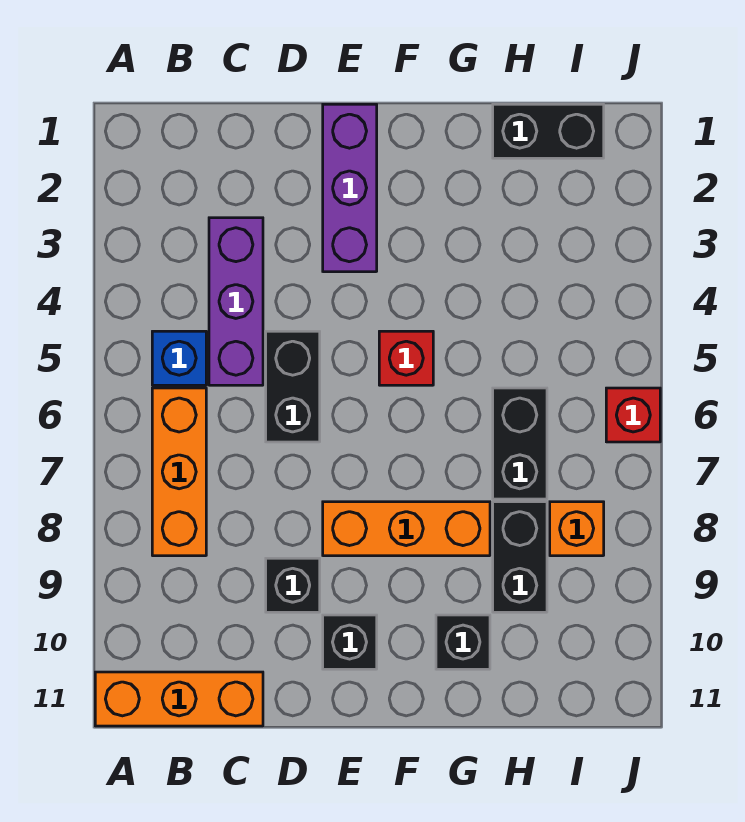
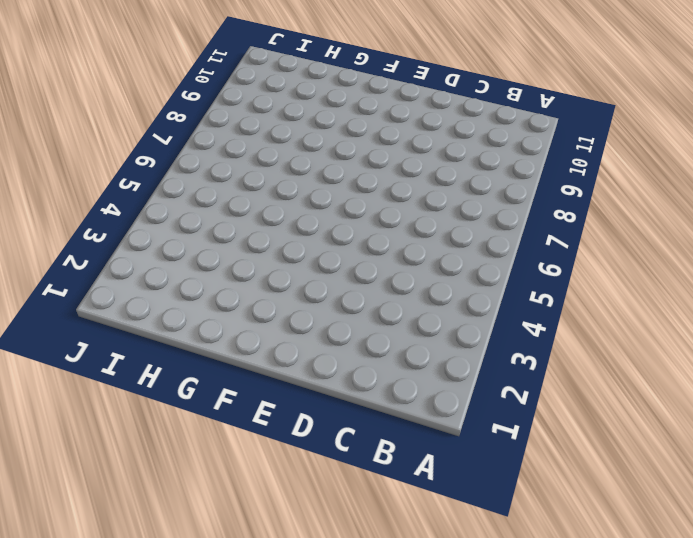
none -> orange brick A11:C11 level 1
none -> blue brick B5 level 1
none -> orange brick B6:B8 level 1

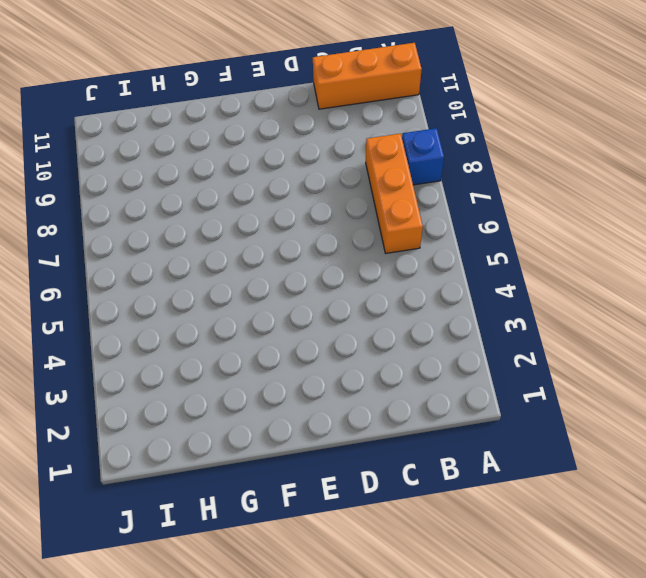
blue brick A8 level 1 -> blue brick B5 level 1
none -> purple brick C3:C5 level 1
none -> black brick D5:D6 level 1
none -> black brick D9 level 1

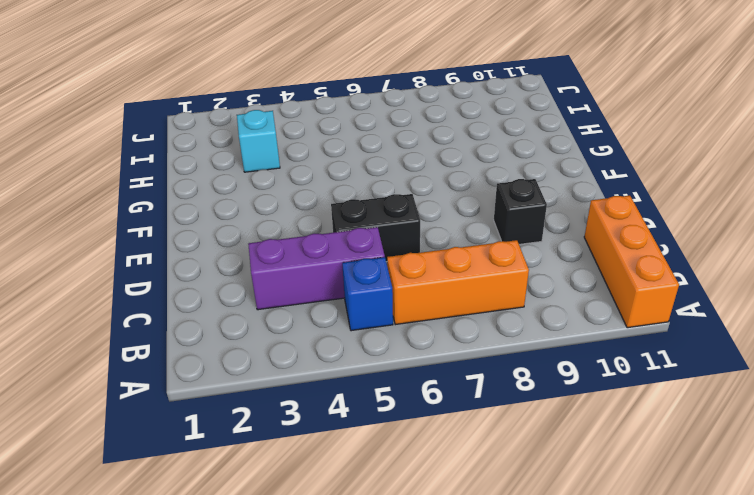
cyan brick H3 level 1 -> none
none -> purple brick E1:E3 level 1
none -> orange brick E8:G8 level 1
none -> black brick E10 level 1

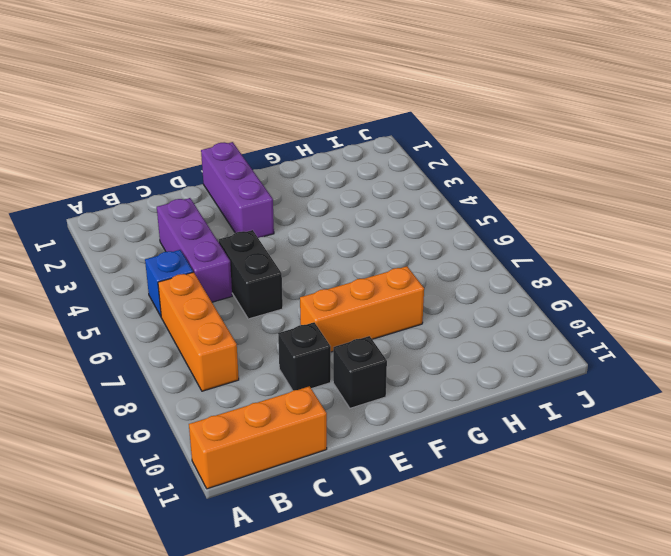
none -> red brick F5 level 1
none -> black brick G10 level 1
none -> black brick H1:I1 level 1

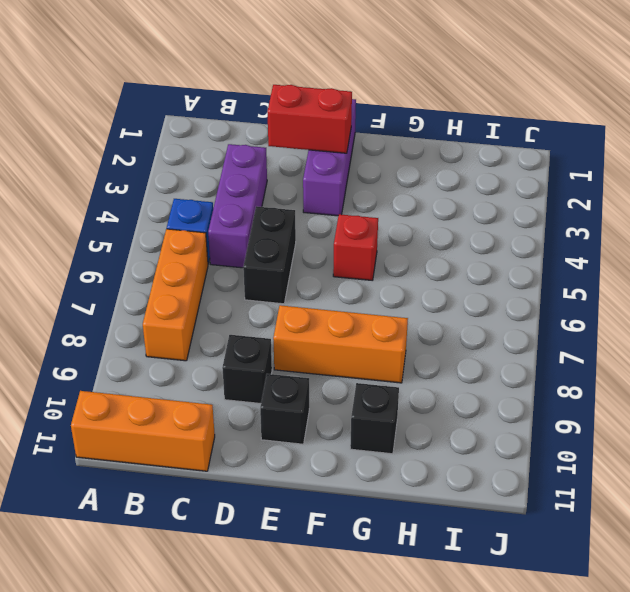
red brick D2:E2 level 2 -> none
none -> black brick H1:I1 level 1
none -> black brick H6:H7 level 1
none -> black brick H8:H9 level 1

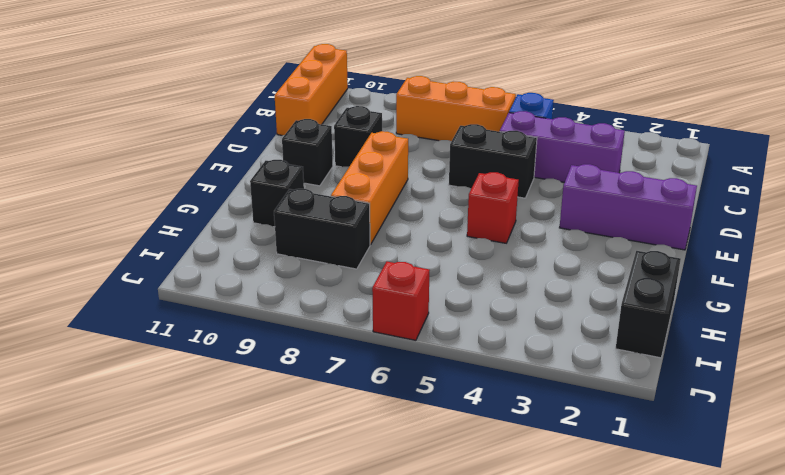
none -> black brick H6:H7 level 1
none -> orange brick I8 level 1

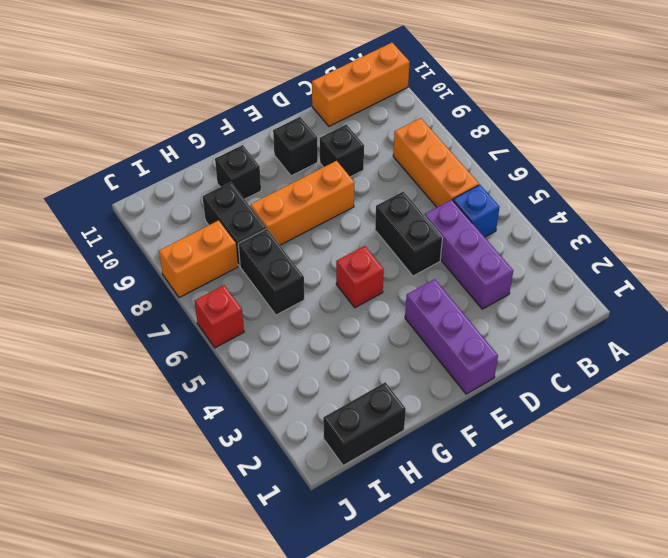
orange brick I8:J8 level 1 -> orange brick I8 level 1

